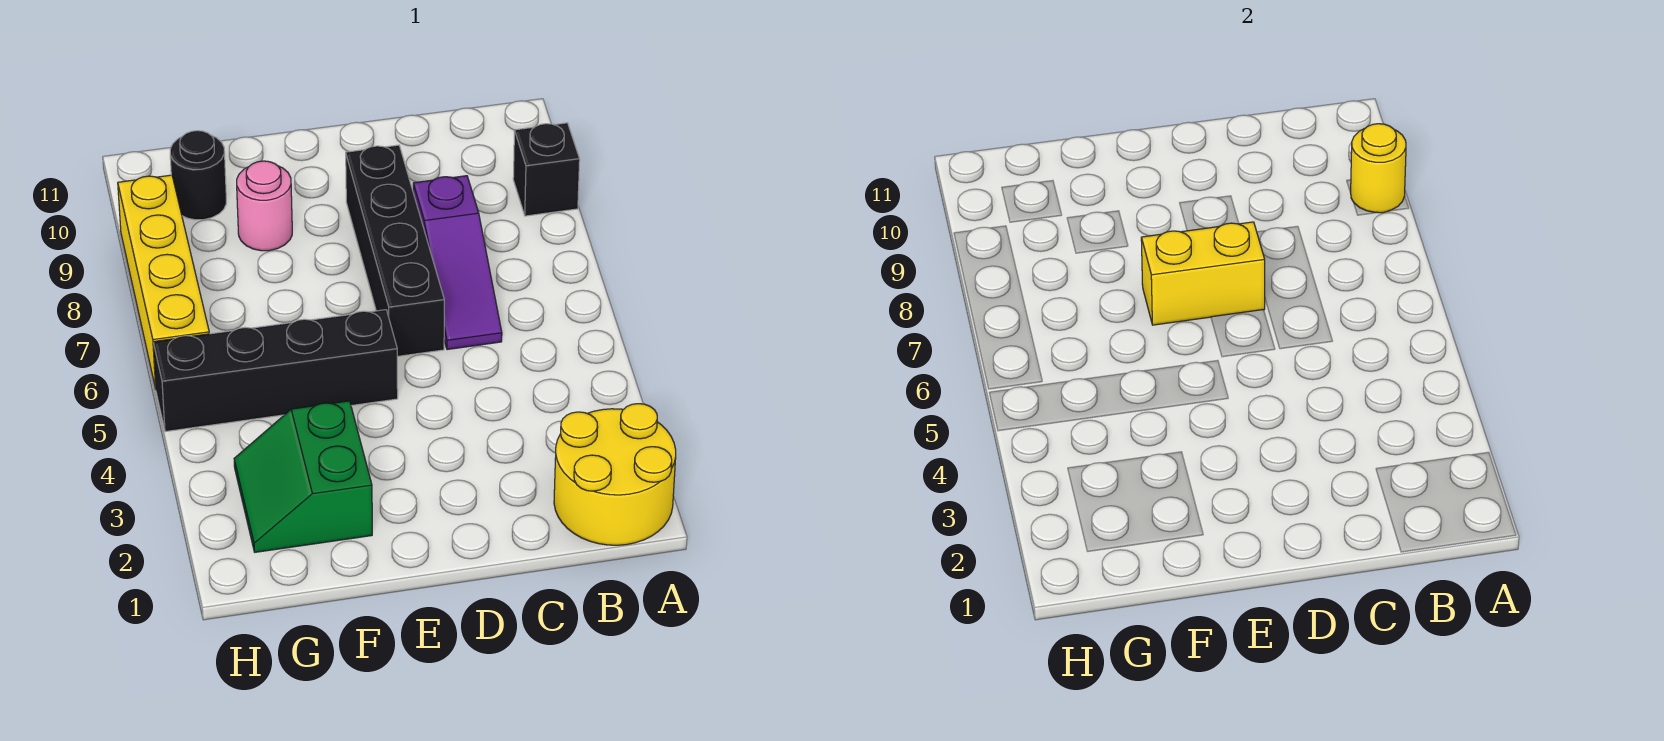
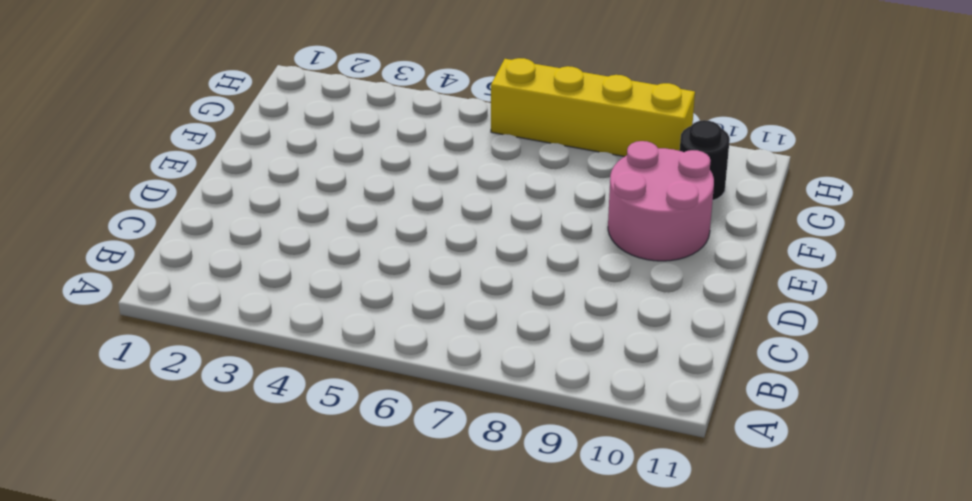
pink round brick E9:F10 level 1 -> pink round brick F9 level 1
none -> yellow round brick A1:B2 level 1
none -> black brick A9 level 1

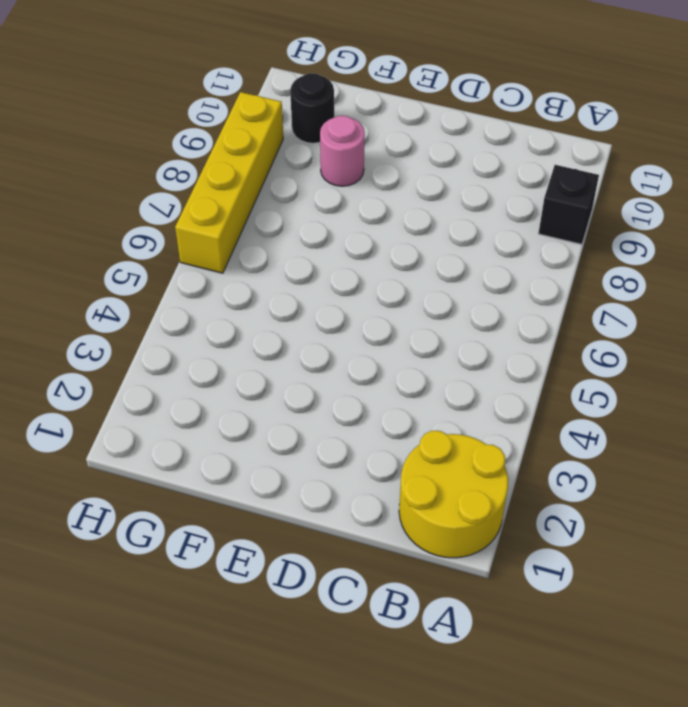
none -> purple slope C6:C8 level 1 top 8
none -> black brick D6:D9 level 1

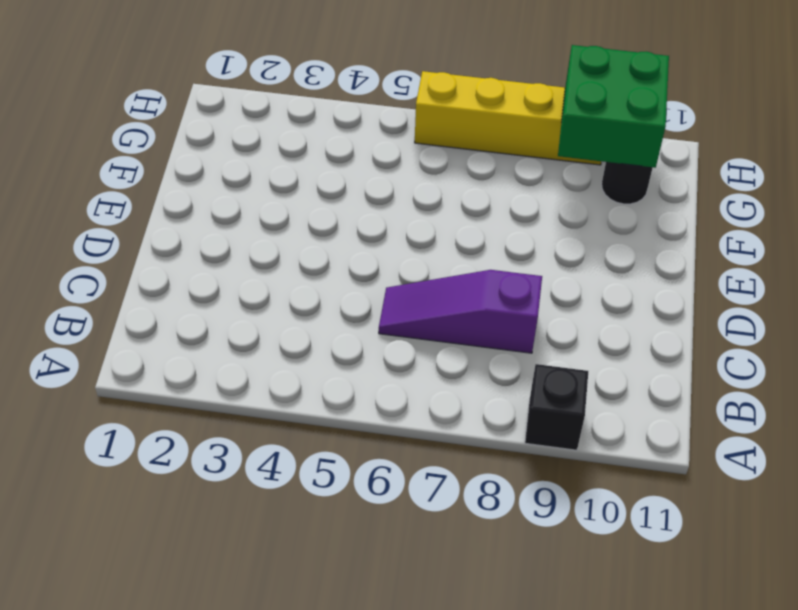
green brick G9:H10 level 2 -> none
none -> yellow round brick A1:B2 level 1
none -> black brick D6:D9 level 1

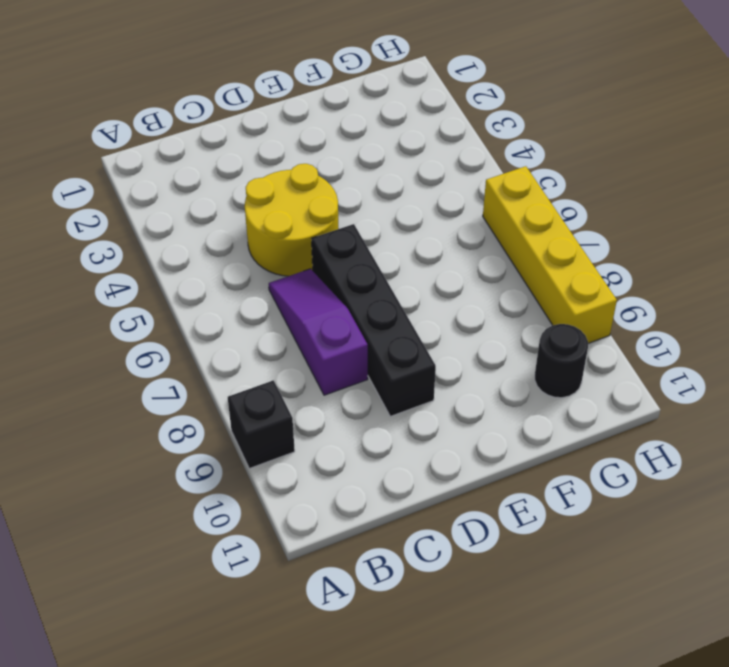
yellow round brick C4:D5 level 1 -> yellow round brick A1:B2 level 1
none -> black brick E5:H5 level 1
none -> green slope F2:G3 level 1 top F

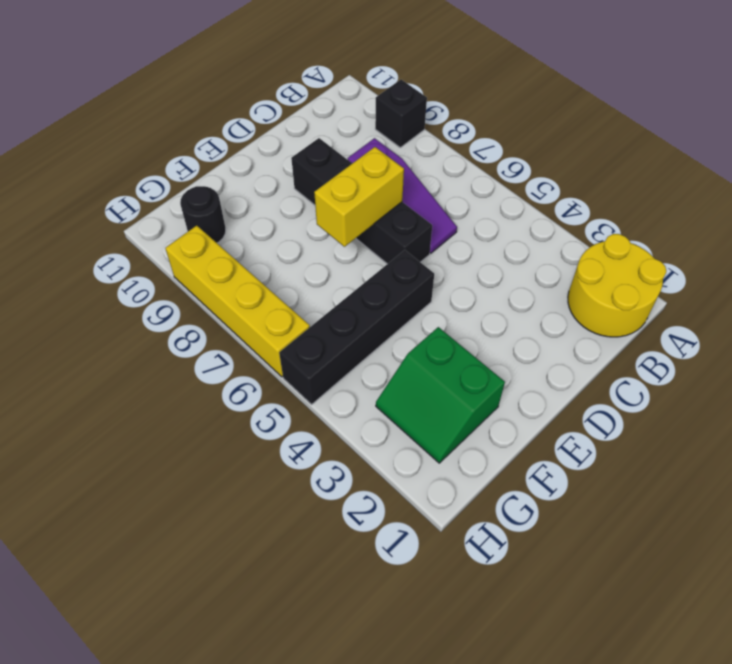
none -> pink round brick F9 level 1
none -> yellow round brick A9 level 2

